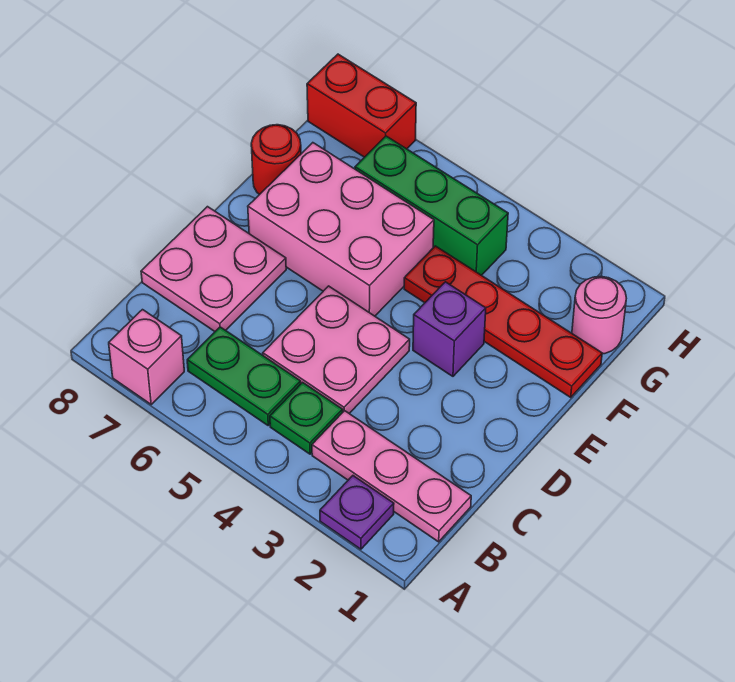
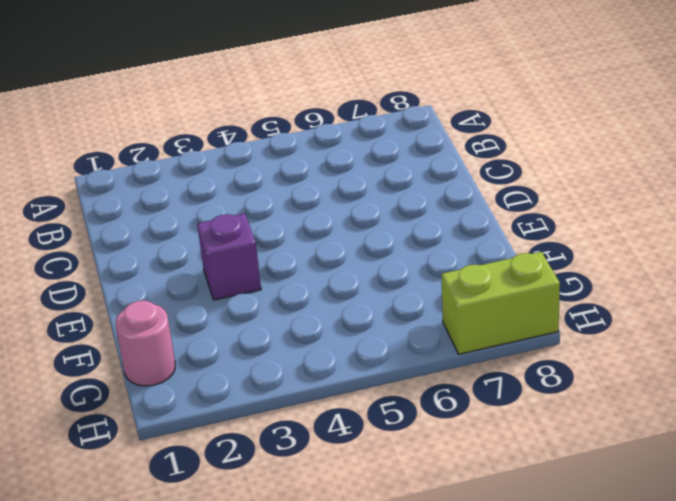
lime brick H7:H8 level 1 -> red brick H7:H8 level 1
none -> purple plate A2 level 1
none -> pink brick A7 level 1
none -> pink plate B1:B3 level 1

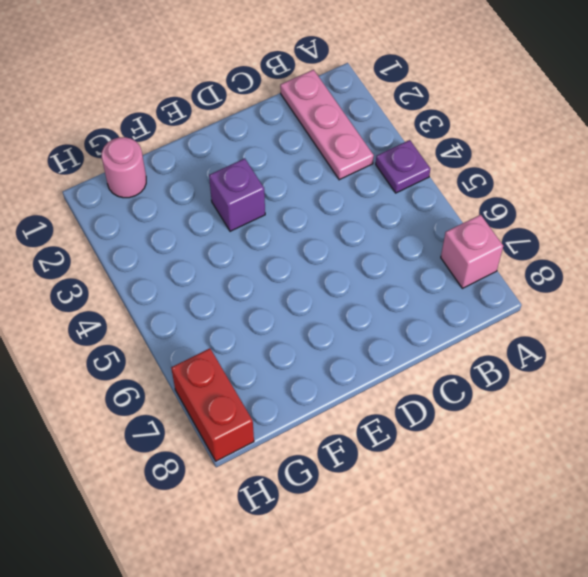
purple plate A4 level 1 -> purple plate A2 level 1
none -> green plate B4 level 1
none -> green plate B5:B6 level 1
none -> pink plate C4:D5 level 1

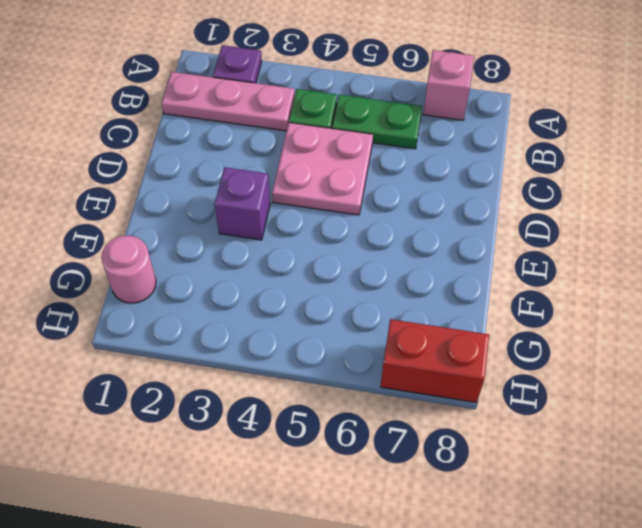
none -> pink plate C7:D8 level 1
none -> pink brick E5:F7 level 1
none -> red plate F1:F4 level 1

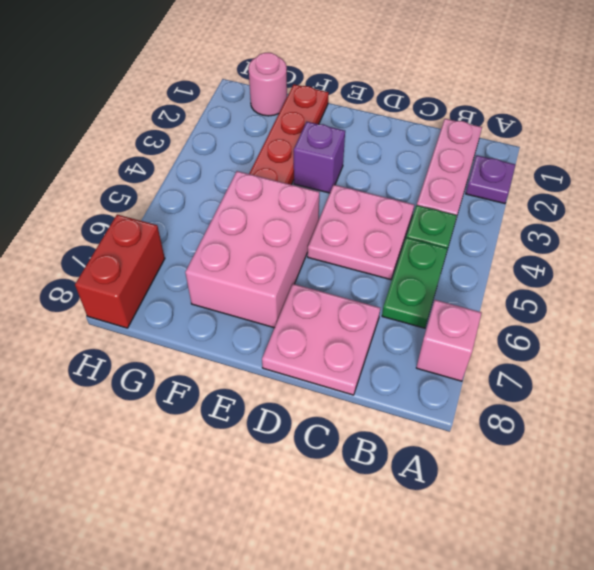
none -> red round brick F8 level 1
none -> green brick G4:G6 level 1

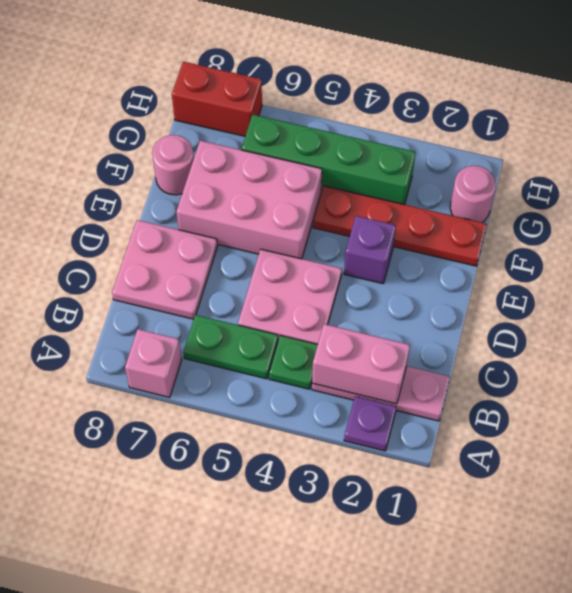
pink brick B2:B3 level 2 -> none
pink round brick F8 level 1 -> red round brick F8 level 1
green brick G3:G6 level 1 -> green brick G4:G6 level 1

